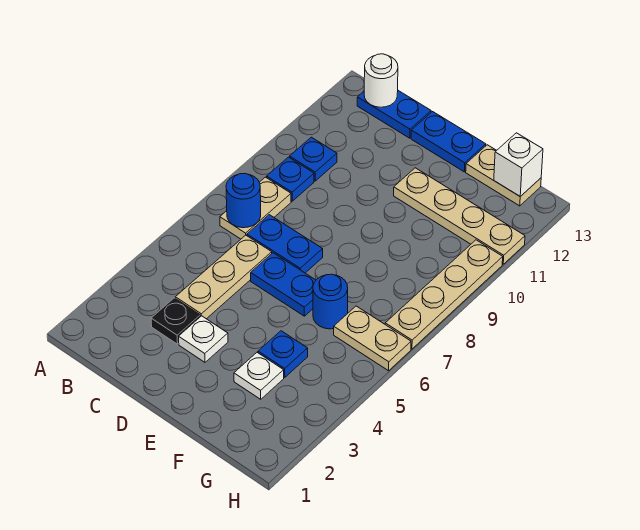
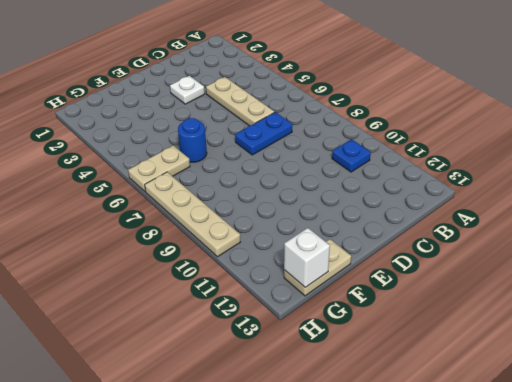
none -> tan plate B7:B8 level 1
none -> blue plate B9 level 1
none -> blue plate B13:C13 level 1

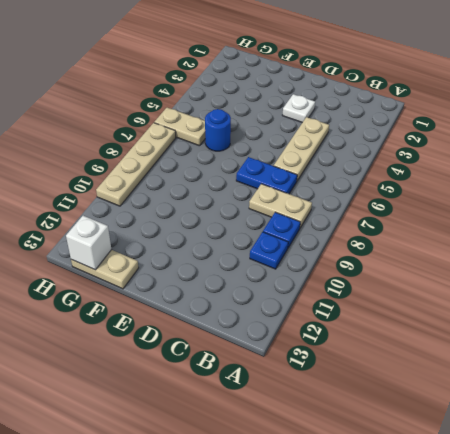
tan plate B8:C8 level 1 -> tan plate B7:B8 level 1
none -> blue plate B13:C13 level 1
none -> black plate C3 level 1
none -> blue plate D6:E6 level 1

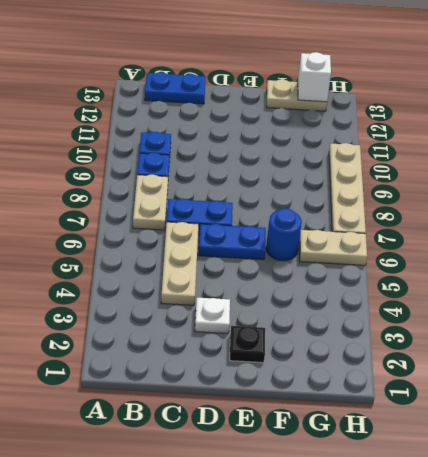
black plate E2 level 1 -> black plate C3 level 1
none -> blue plate D13:E13 level 1
none -> tan plate E11:H11 level 1
none -> white plate F3 level 1

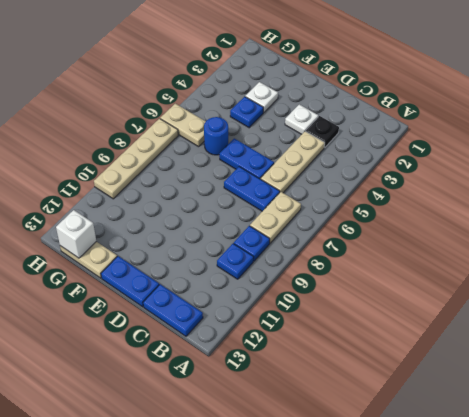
none -> tan plate E11:H11 level 1
none -> blue round brick B7 level 2
none -> white round brick B13 level 2

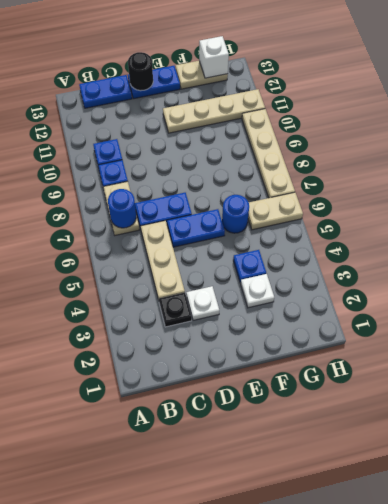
black round brick D13 level 2 -> none
none -> white round brick B13 level 2

